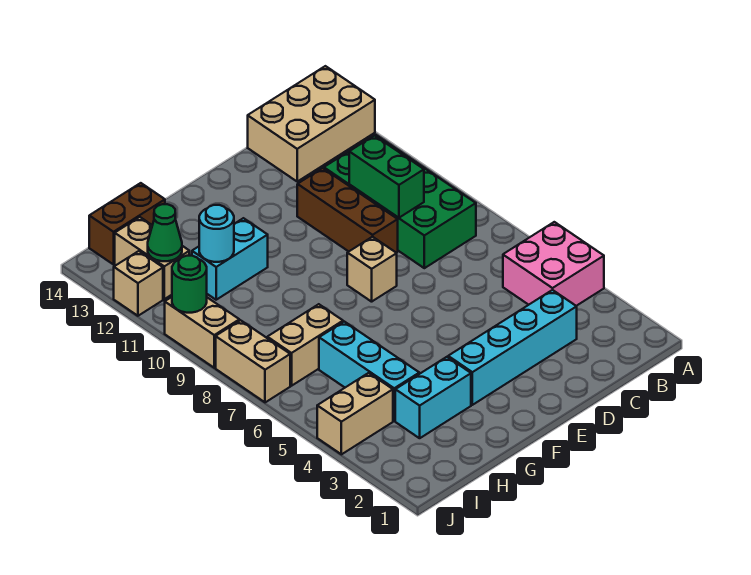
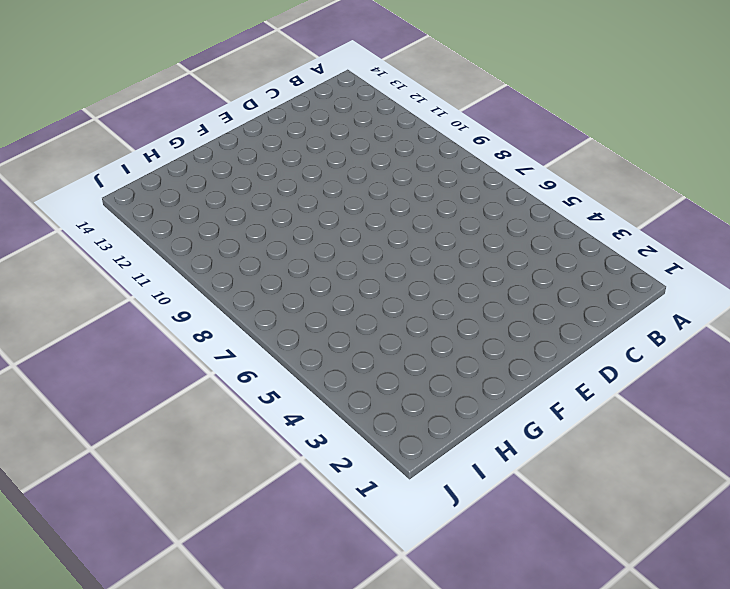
none -> pink brick A4:B5 level 1
none -> tan brick A13:C14 level 1
none -> green brick B8:C11 level 1

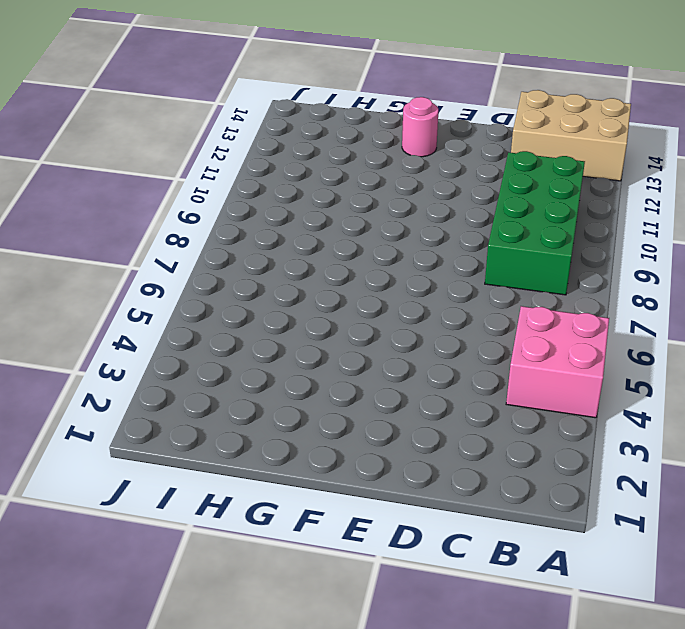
pink round brick F13 level 1 -> none
none -> cyan brick C3:F3 level 1
none -> brown brick D9:D11 level 1
none -> tan brick E8 level 1

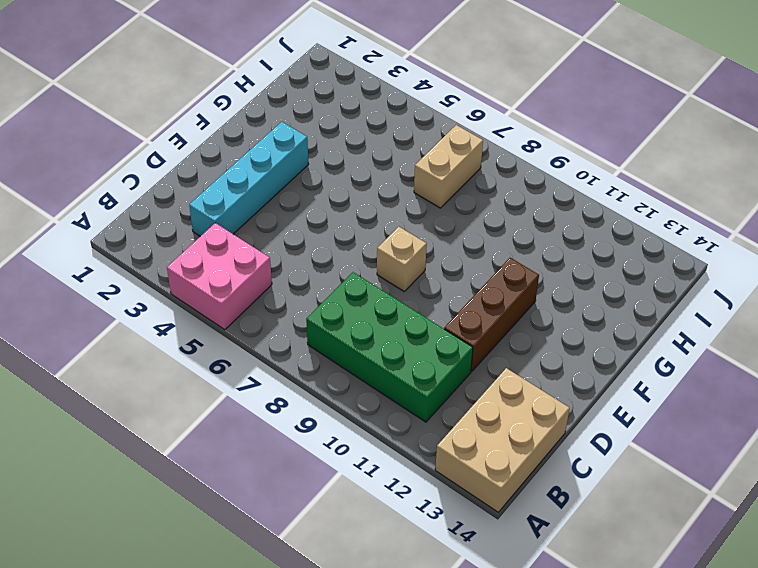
brown brick D11:F11 level 1 -> brown brick D9:D11 level 1
none -> cyan brick G3:H3 level 1
none -> cyan brick G11:H11 level 1
none -> cyan brick H4:H6 level 1

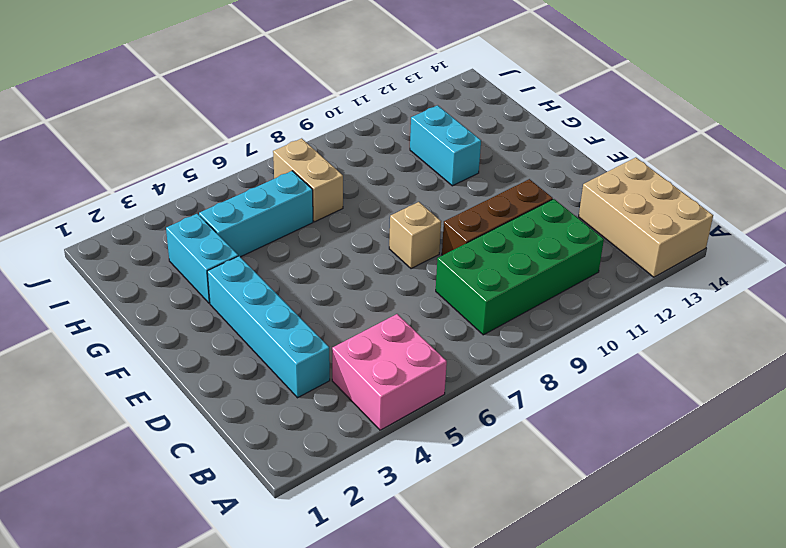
none -> brown brick H14:I14 level 1
none -> tan brick I4:J4 level 1
none -> tan brick I12:I13 level 1

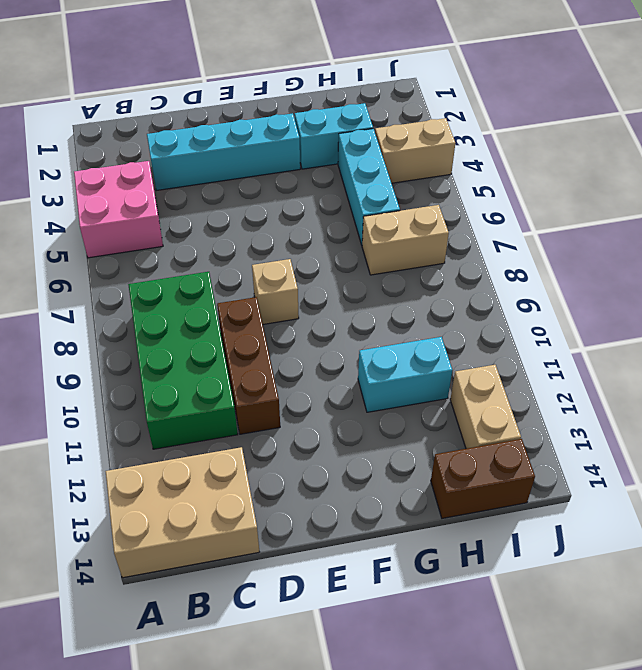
none -> tan brick J7:J8 level 1
none -> tan brick J9:J10 level 1
none -> tan brick J12 level 1

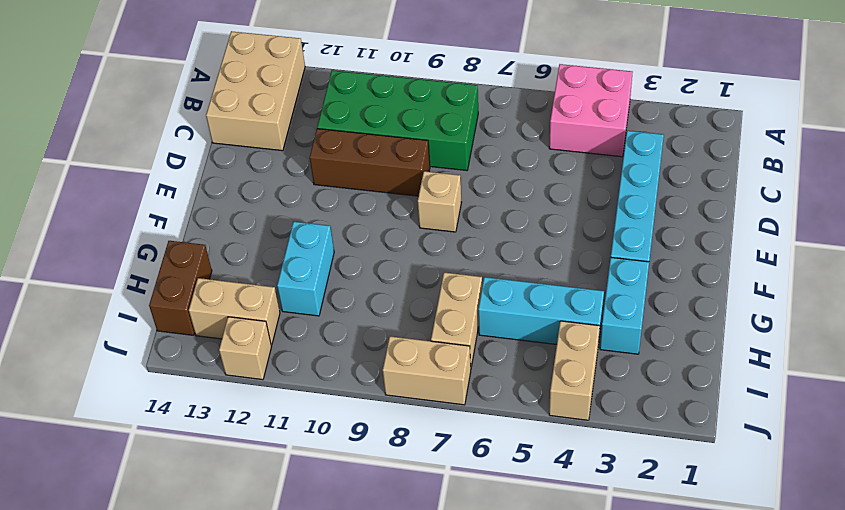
none -> tan brick J9:J10 level 1
none -> green brick C9:C10 level 2
none -> cyan round brick H11 level 2

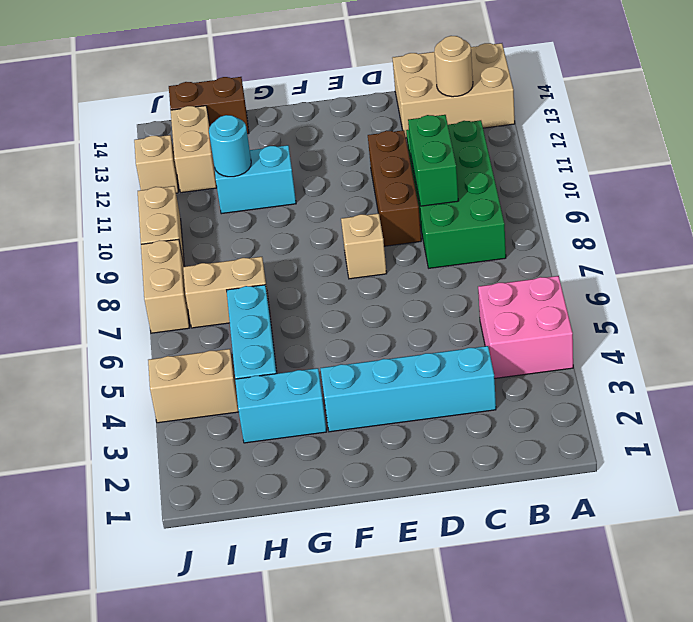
tan round brick B13 level 2 -> none
none -> green cone I12 level 2
none -> green round brick J10 level 2

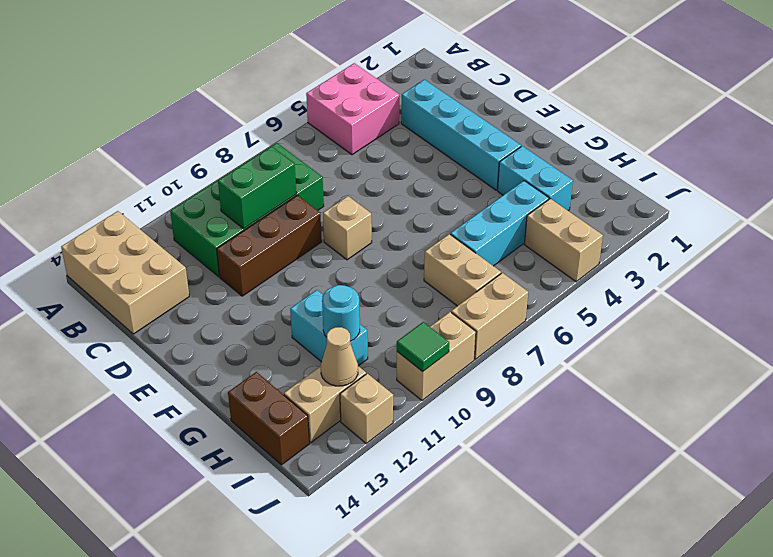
tan cone I12 level 2 -> green cone I12 level 2
green tile J10 level 2 -> green round brick J10 level 2

